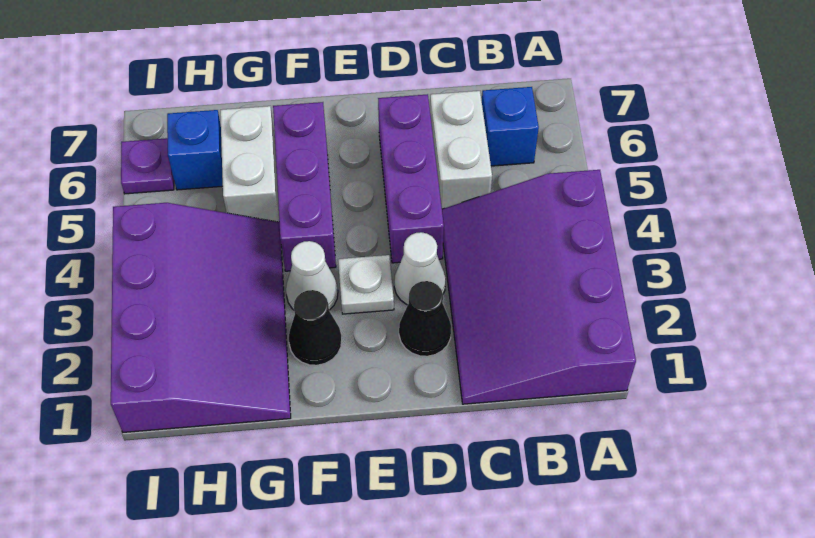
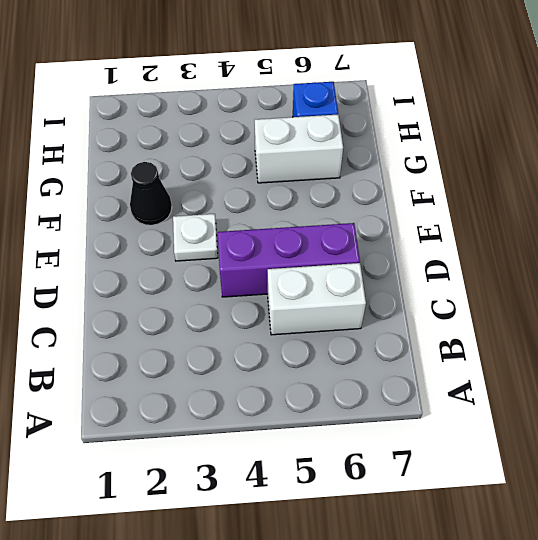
none -> purple slope A1:C4 level 1 top A
none -> blue brick B6 level 1
none -> black cone D2 level 1

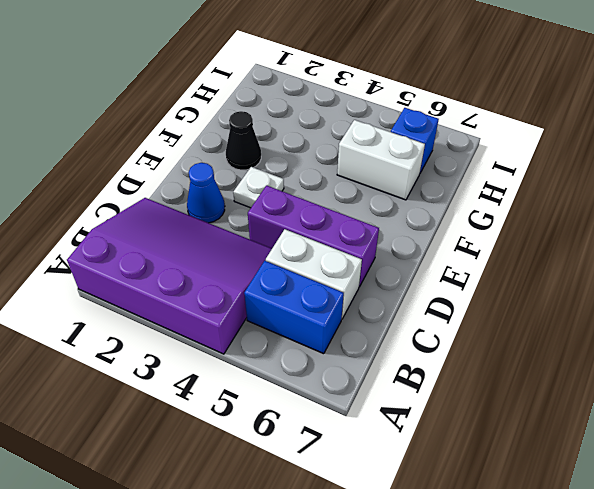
blue brick B5:B6 level 1 -> blue brick B6 level 1
blue cone D2 level 1 -> black cone D2 level 1
none -> white cone D3 level 1
none -> white cone F3 level 1
none -> purple brick F4:F6 level 1

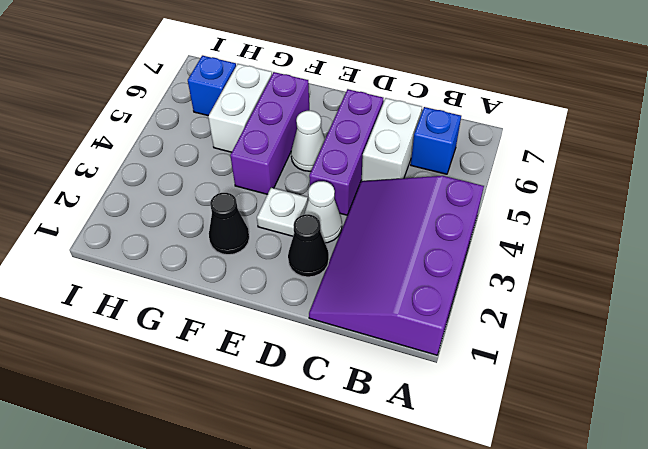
white cone E5 level 1 -> white cone F3 level 1
none -> purple slope G1:I4 level 1 top I
none -> purple plate I6 level 1

